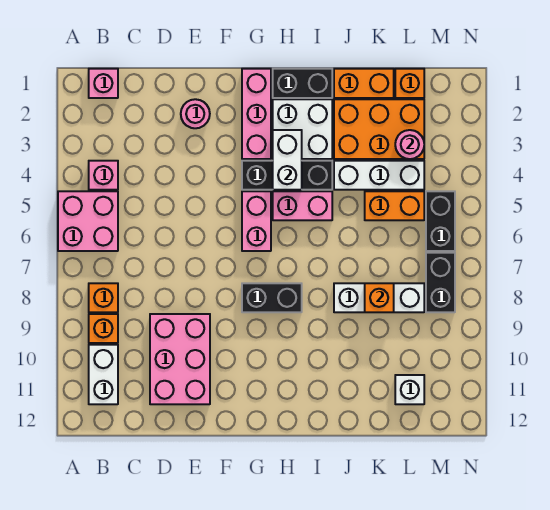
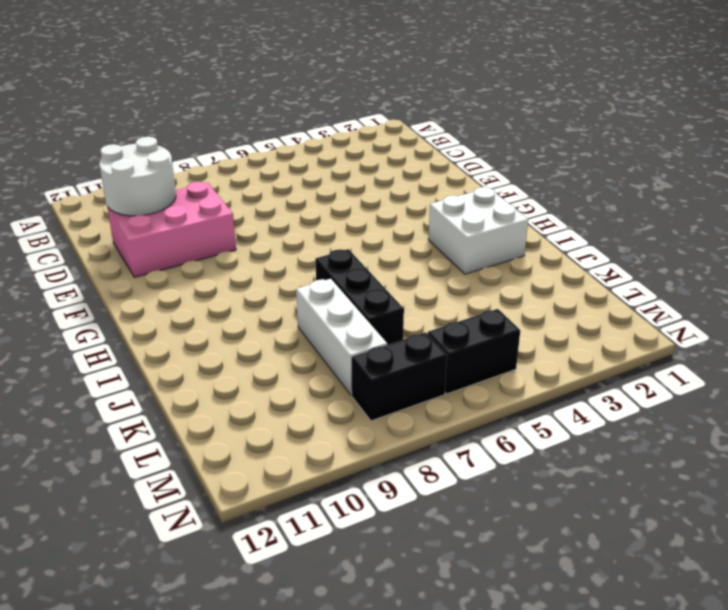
white round brick C10:D11 level 2 -> none
black brick I7:K7 level 1 -> black brick G4:I4 level 1
none -> pink brick A5:B6 level 1
none -> pink brick B1 level 1
none -> pink brick B4 level 1

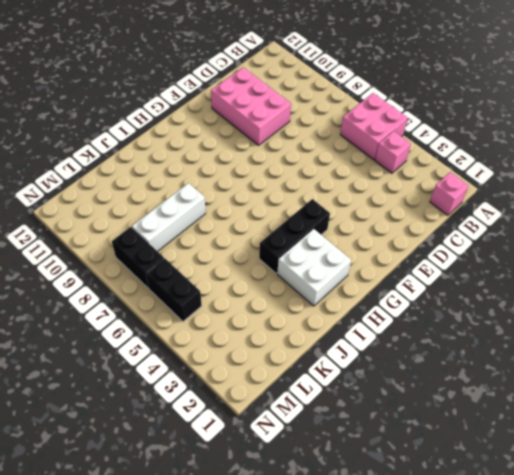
none -> orange brick B8 level 1
none -> orange brick B9 level 1
none -> white brick B10:B11 level 1

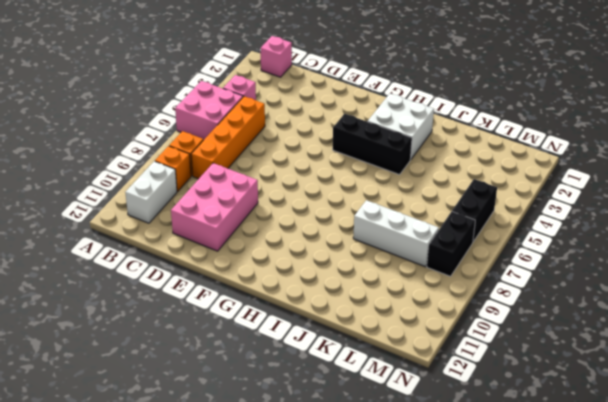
orange brick C5:C8 level 1 -> none
none -> pink round brick E2 level 1
none -> pink brick G1:G3 level 1
none -> pink brick G5:G6 level 1

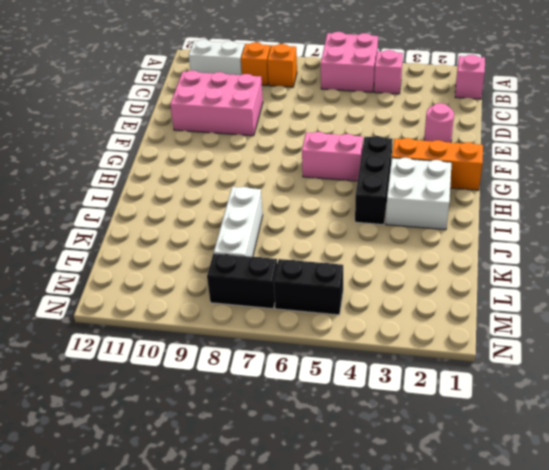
orange brick G1:G3 level 1 -> pink brick G1:G3 level 1
none -> black brick G8:H8 level 1
none -> black brick H1:I1 level 1
none -> pink brick H5:I5 level 1

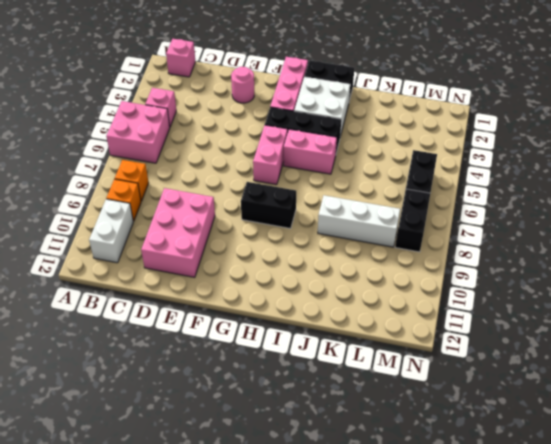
none -> orange brick J1:K1 level 1
none -> orange brick J2:L3 level 1
none -> white brick J4:L4 level 1

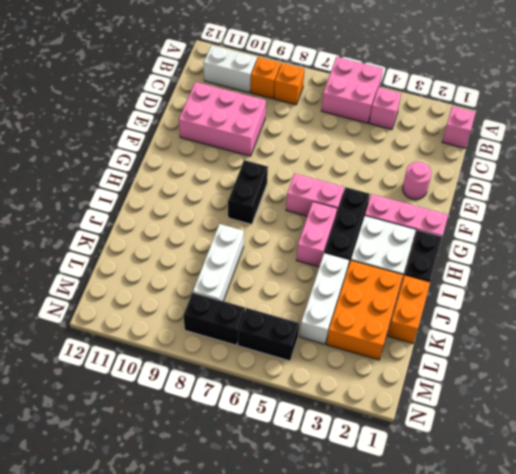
none -> orange brick K5:L5 level 1
none -> orange brick L1 level 1
none -> white brick L11 level 1

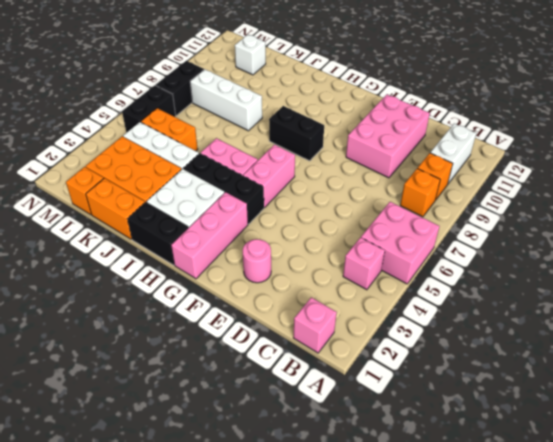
none -> white brick H3:H4 level 2
none -> orange brick K8 level 2
none -> pink round brick L3 level 2

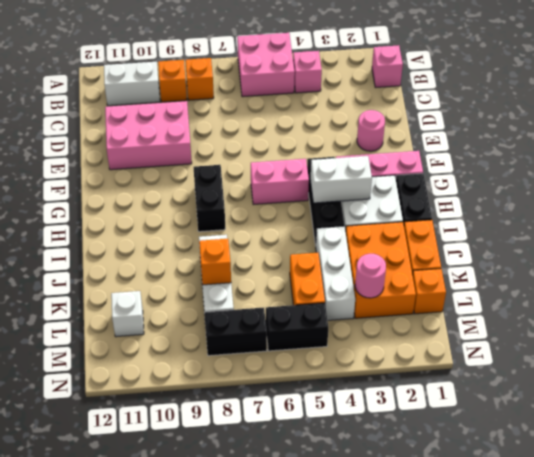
none -> pink brick H5:I5 level 1

